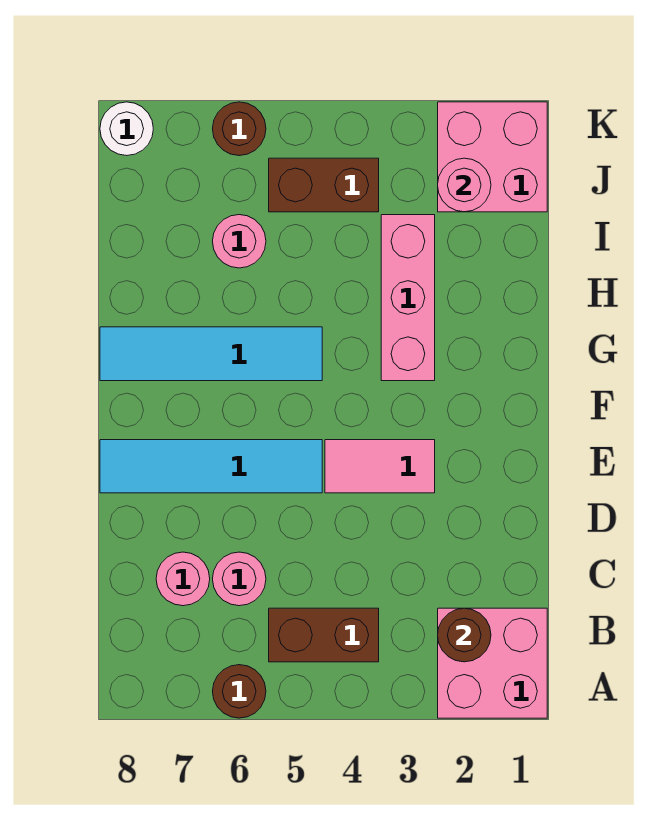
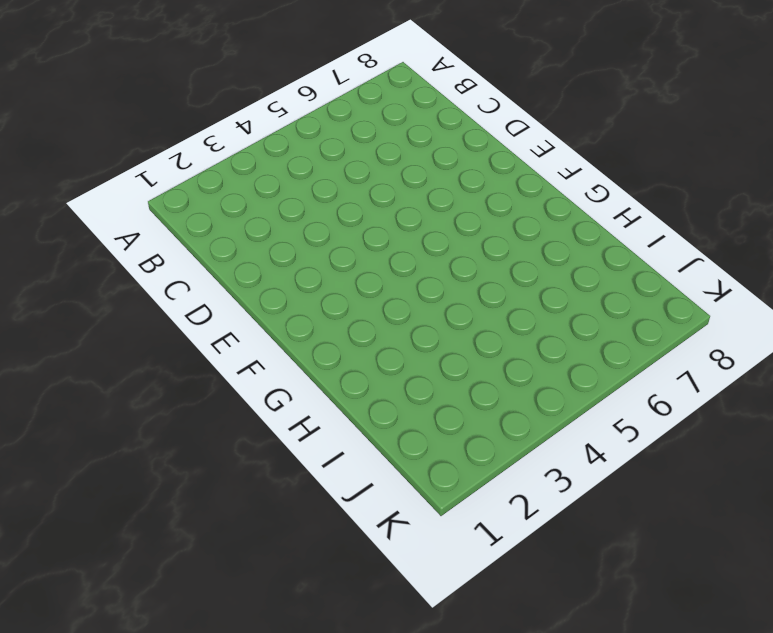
none -> pink brick A1:B2 level 1
none -> brown round brick A6 level 1
none -> brown brick B4:B5 level 1

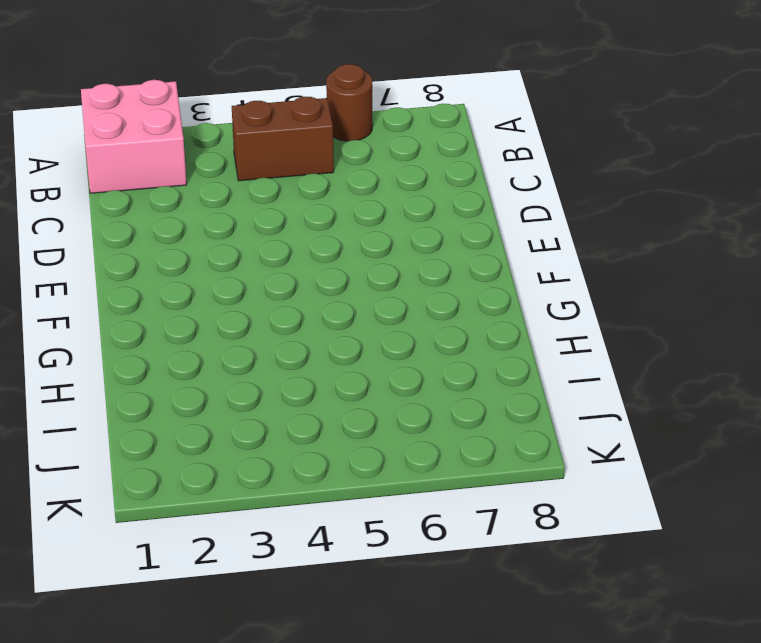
none -> pink round brick C6 level 1
none -> pink round brick C7 level 1
none -> pink tile E3:E4 level 1

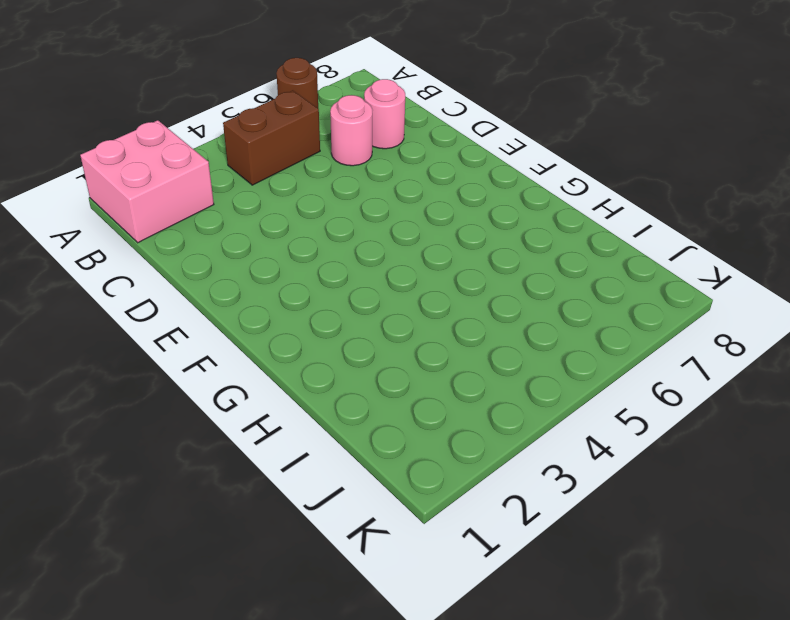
none -> pink tile E3:E4 level 1
none -> cyan tile E5:E8 level 1
none -> pink brick G3:I3 level 1

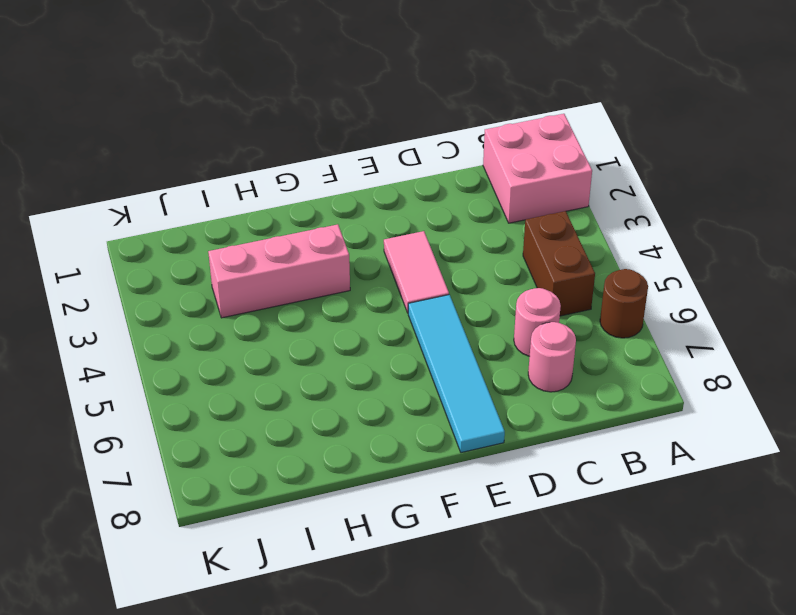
none -> cyan tile G5:G8 level 1
none -> pink round brick I6 level 1
none -> pink brick J1:K2 level 1

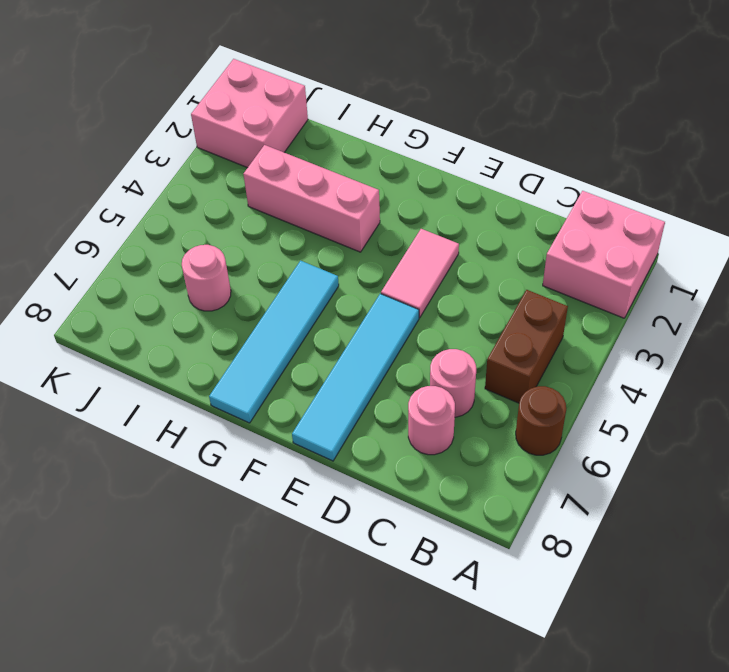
none -> brown brick J4:J5 level 1
none -> brown round brick K6 level 1
none -> white round brick K8 level 1

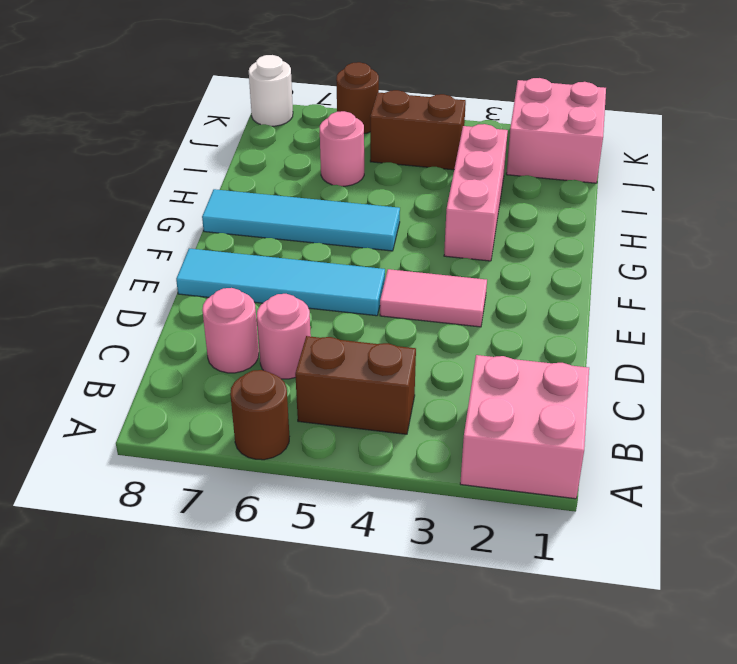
none -> brown round brick B2 level 2
none -> pink round brick J2 level 2

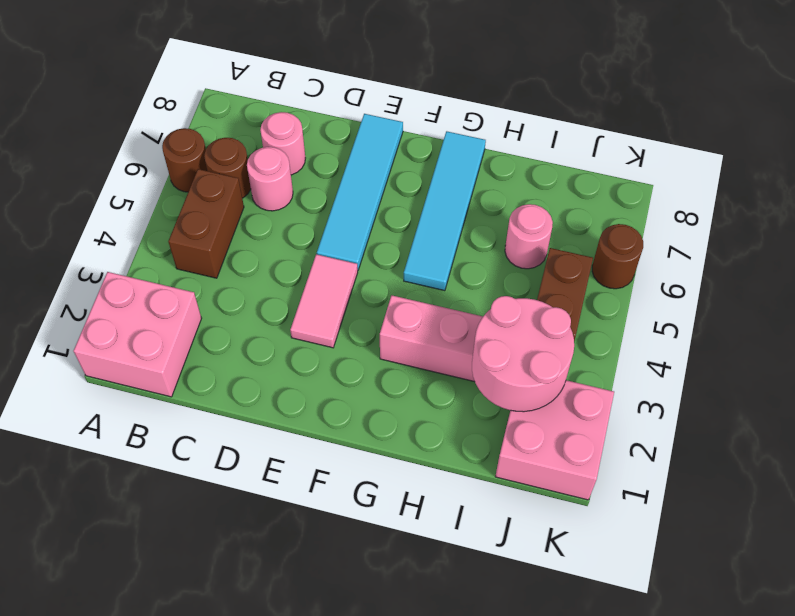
brown round brick B6 level 1 -> brown round brick B2 level 2
pink round brick I2:J3 level 2 -> pink round brick J2 level 2
none -> white round brick K8 level 1

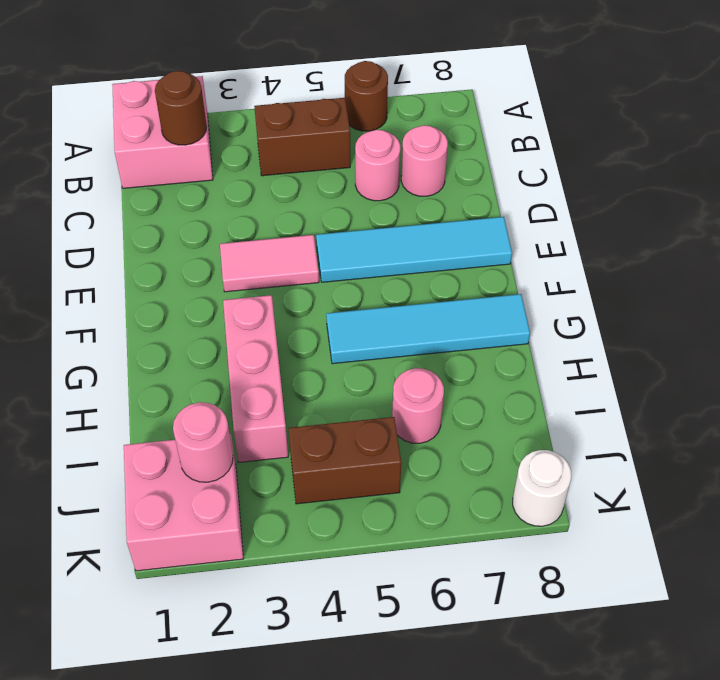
none -> brown round brick K6 level 1

